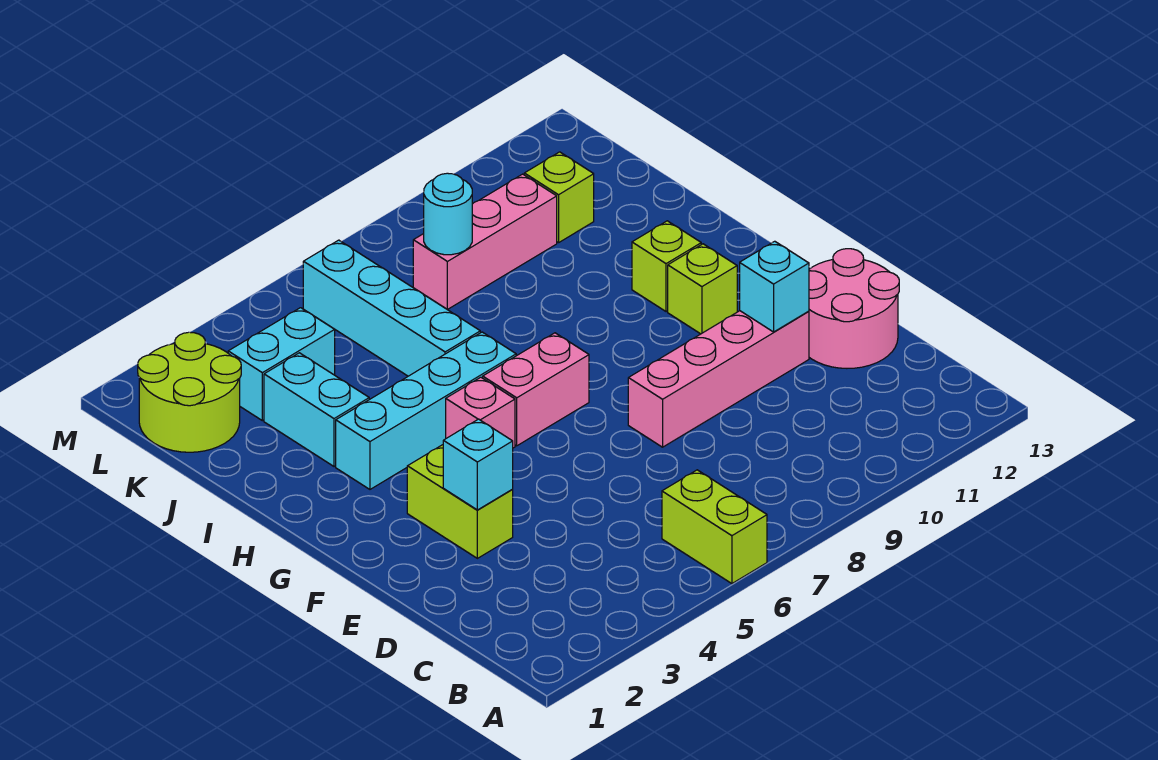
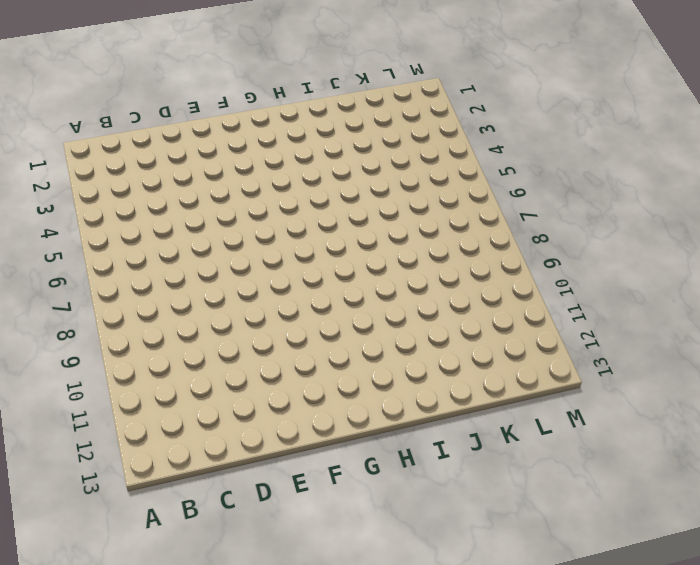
none -> lime brick A6:B6 level 1
none -> pink round brick D12:E13 level 1
none -> lime brick E3:F3 level 1

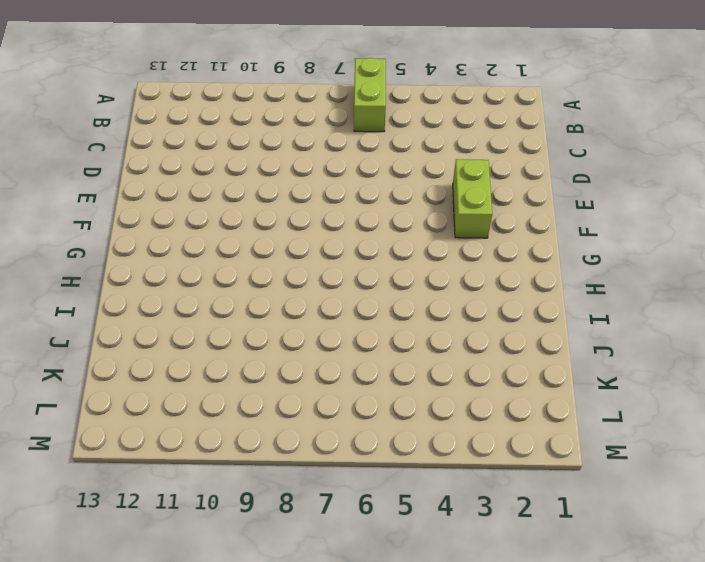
none -> pink round brick D12:E13 level 1
none -> pink brick E8:E11 level 1
none -> pink brick G5 level 1

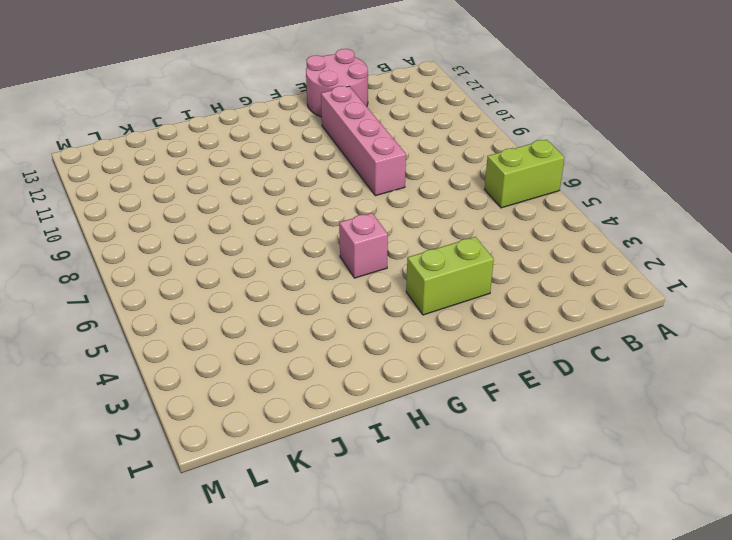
none -> pink brick G6:G7 level 1
none -> lime brick G11 level 1
none -> cyan brick H3:H6 level 1

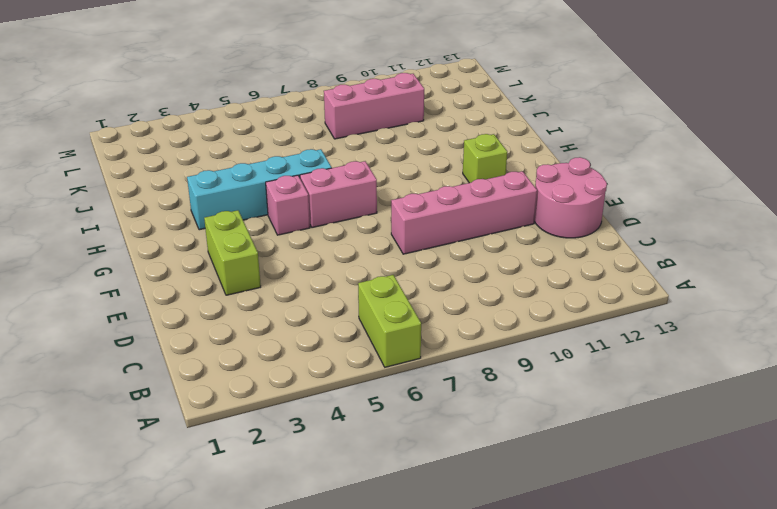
none -> lime brick H11 level 1
none -> cyan brick I3:J3 level 1
none -> cyan brick I6:L6 level 1

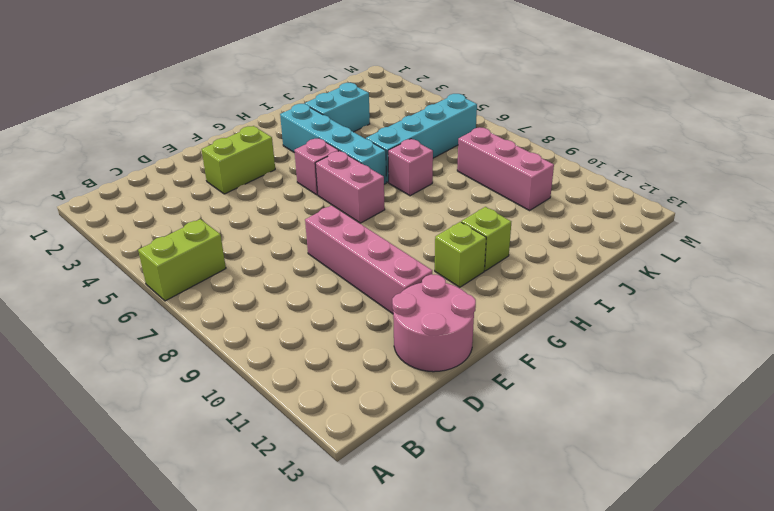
pink brick I7 level 1 -> none
none -> lime round brick K1:L2 level 1
none -> cyan brick K3:K4 level 1
none -> lime brick K11 level 1

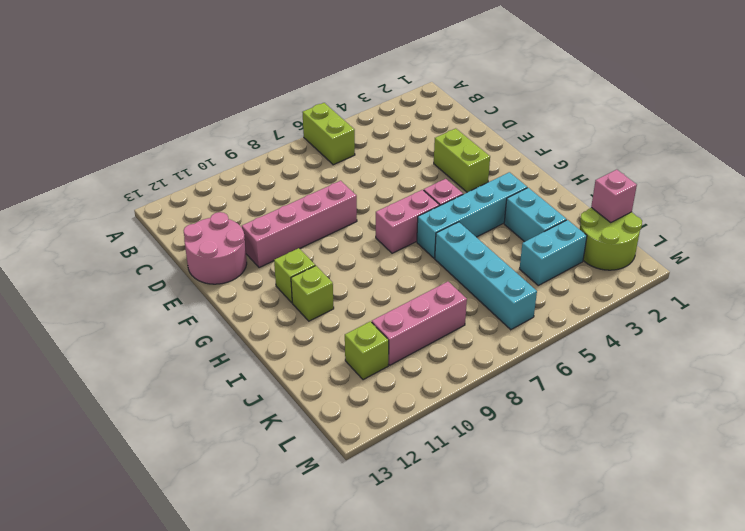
pink brick K1 level 2 -> none
none -> cyan brick E3 level 2
none -> cyan brick E11 level 2
none -> cyan round brick K8 level 2

